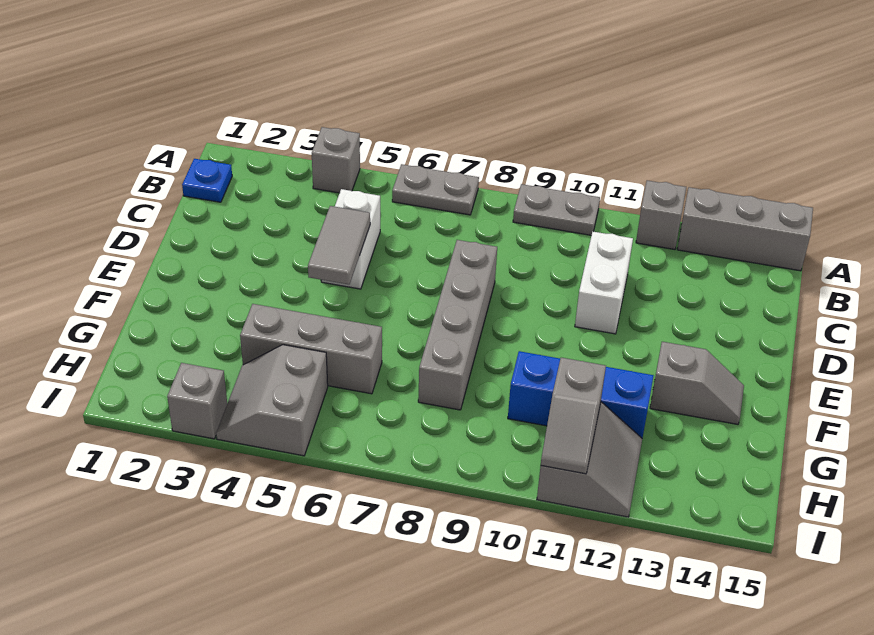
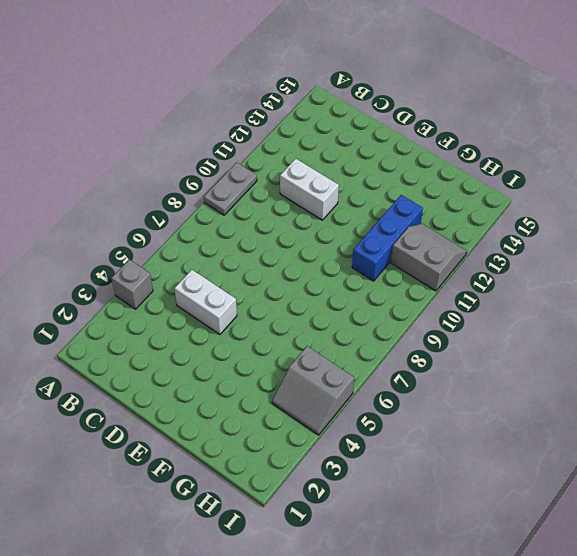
none -> grey plate A6:A7 level 1
none -> grey brick A12 level 1
none -> grey brick A13:A15 level 1

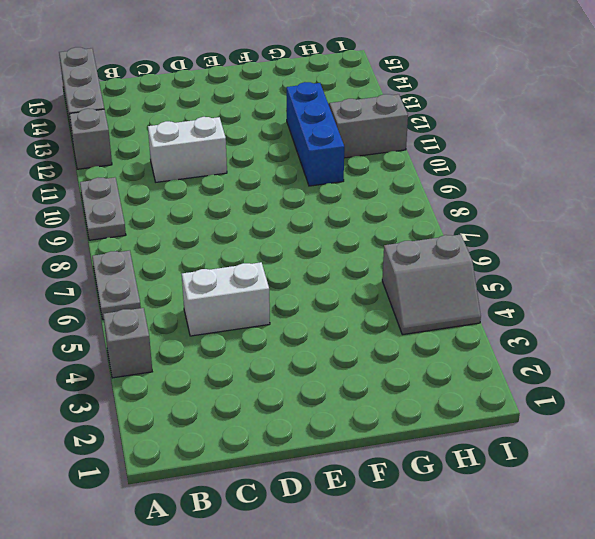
none -> blue plate B1 level 1
none -> grey brick D8:G8 level 1
none -> grey slope F13:F14 level 1 top 13

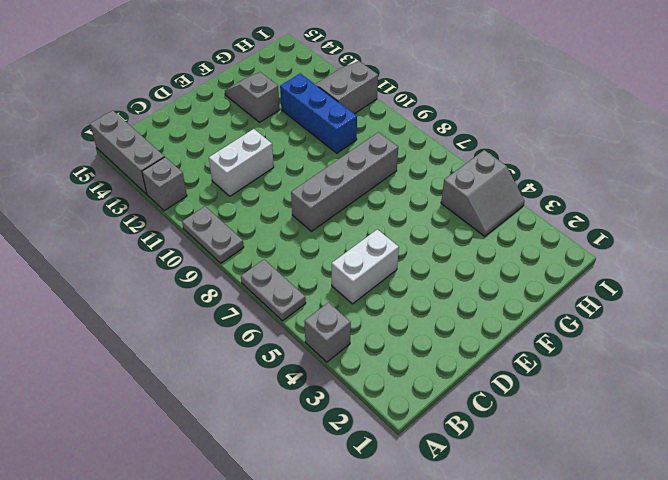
none -> blue plate B1 level 1
none -> grey brick G4:G6 level 1
none -> grey brick I3 level 1

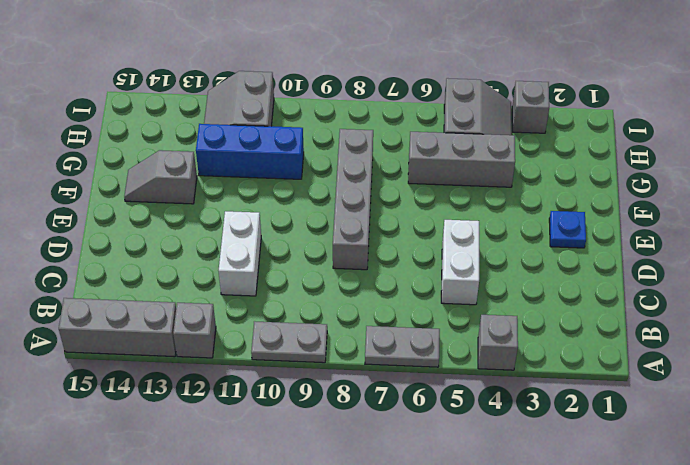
blue plate E2 level 1 -> blue plate B1 level 1
none -> grey tile D5:E5 level 2
none -> grey slope H11:I11 level 2 top H

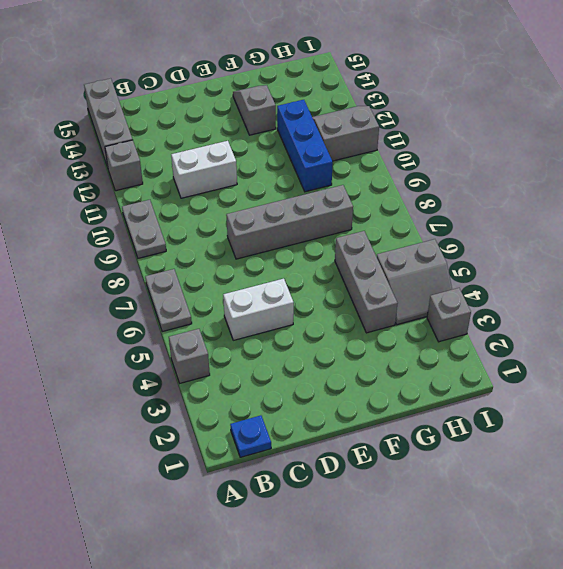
none -> grey tile D5:E5 level 2
none -> grey slope H11:I11 level 2 top H

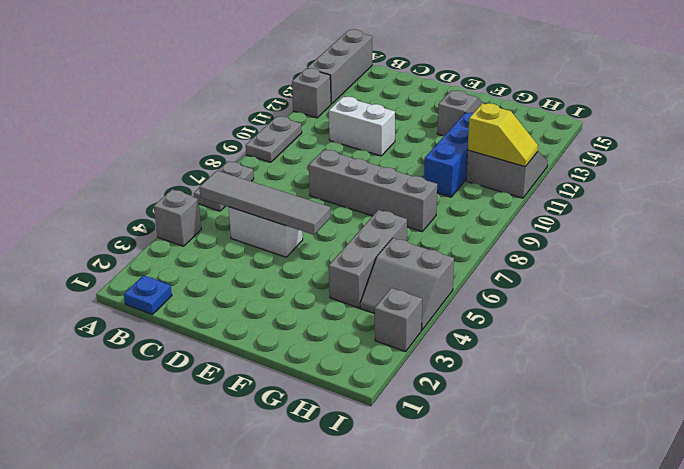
grey tile B5:E5 level 2 -> grey tile D5:E5 level 2
yellow slope H11:I11 level 2 top H -> grey slope H11:I11 level 2 top H

